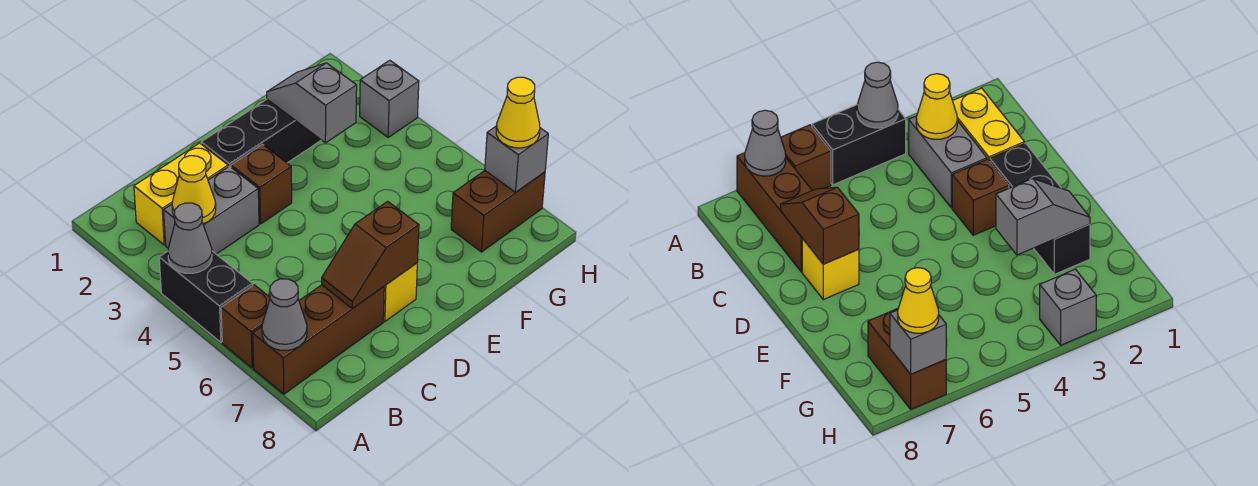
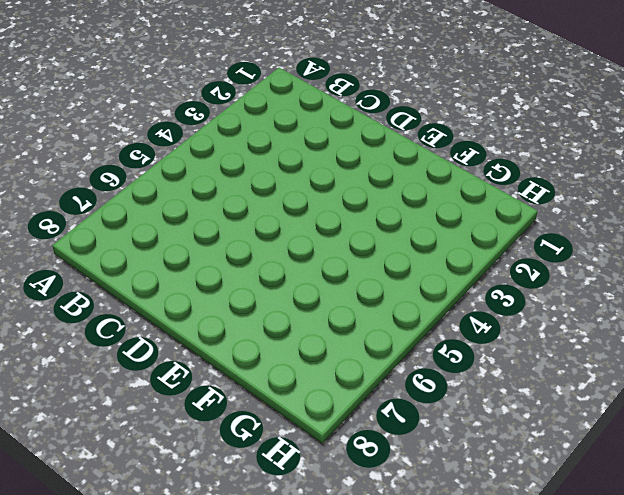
none -> black brick A4:A5 level 1
none -> brown brick A6 level 1
none -> brown brick A7:C7 level 1

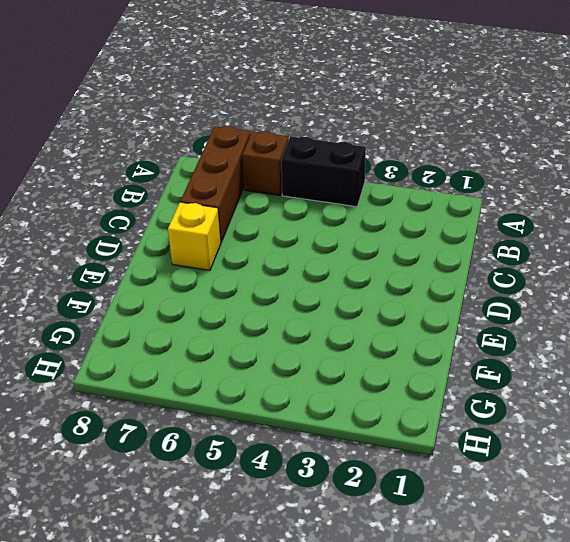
none -> yellow brick B2:C2 level 1
none -> grey brick B3:C3 level 1
none -> black brick D2:F2 level 1

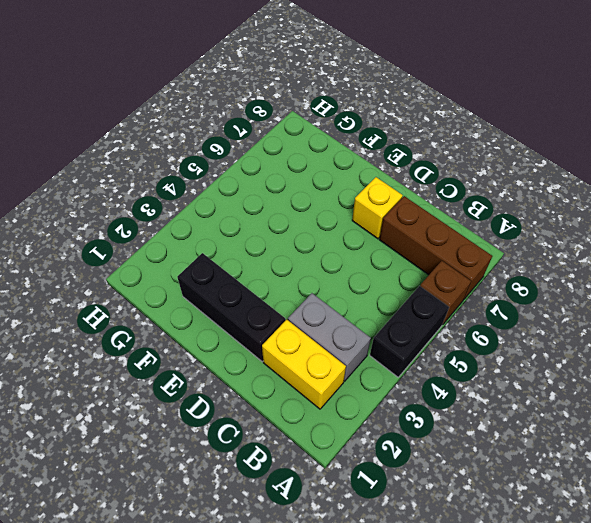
none -> brown brick D3 level 1
none -> brown brick G7:H7 level 1
none -> grey brick H3 level 1

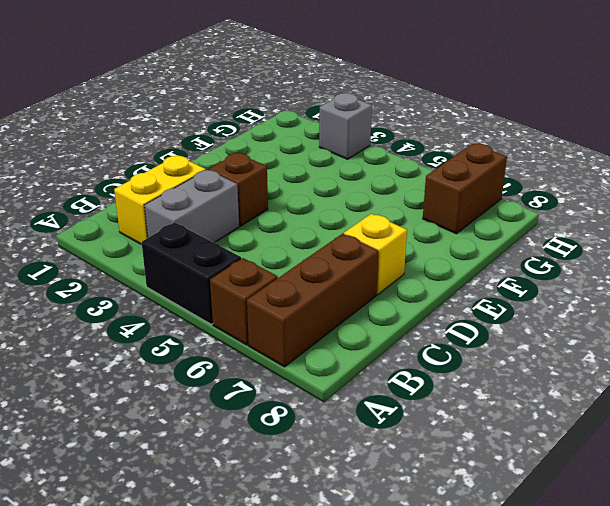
none -> black brick D2:F2 level 1
none -> grey cone A4 level 2
none -> grey cone A7 level 2

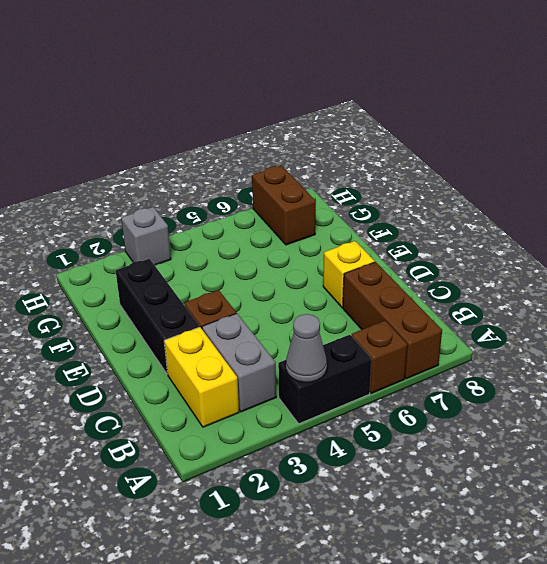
none -> grey cone A7 level 2
none -> yellow cone B3 level 2
none -> brown slope C7:D7 level 2 top D

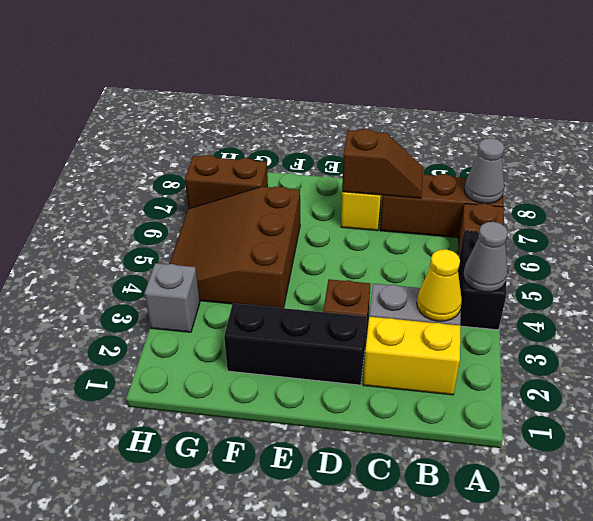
brown slope F4:H6 level 1 top F -> none
none -> grey slope F2:F3 level 2 top 3
none -> grey brick H7 level 2
none -> yellow cone H7 level 3

